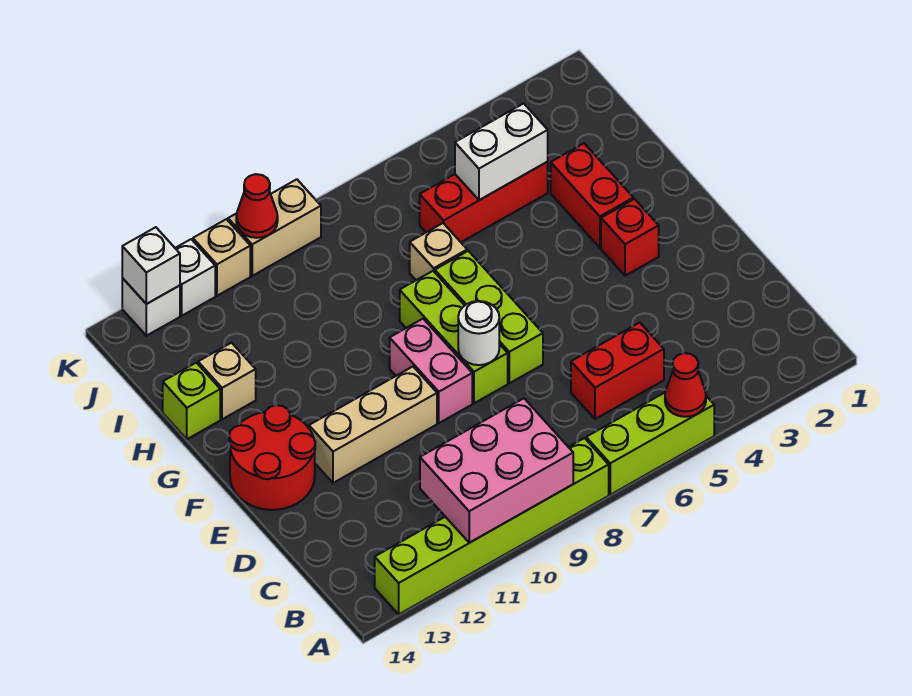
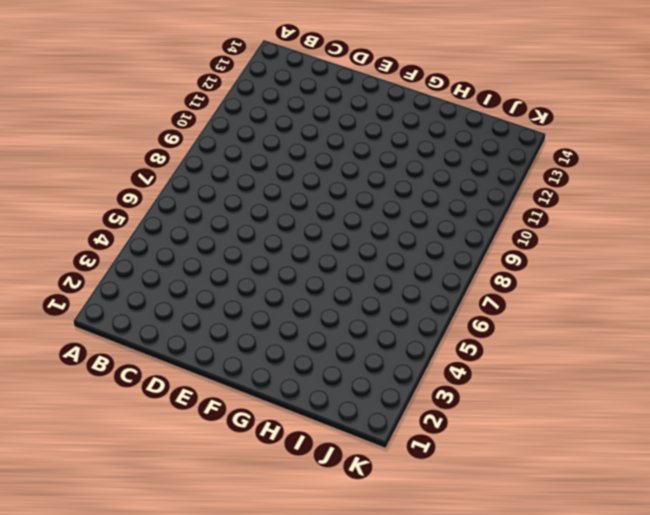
none -> lime brick A5:A7 level 1
none -> lime brick A8:A13 level 1
none -> red brick C5:C6 level 1

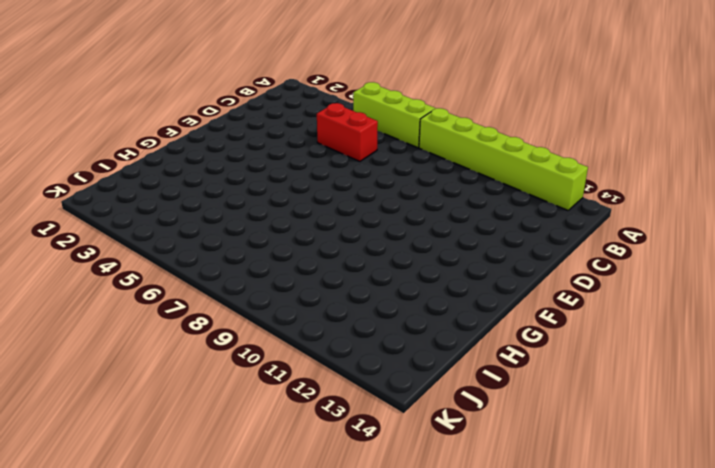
none -> lime brick E7:G7 level 1
none -> lime brick E8:G8 level 1
none -> pink brick E9:F9 level 1

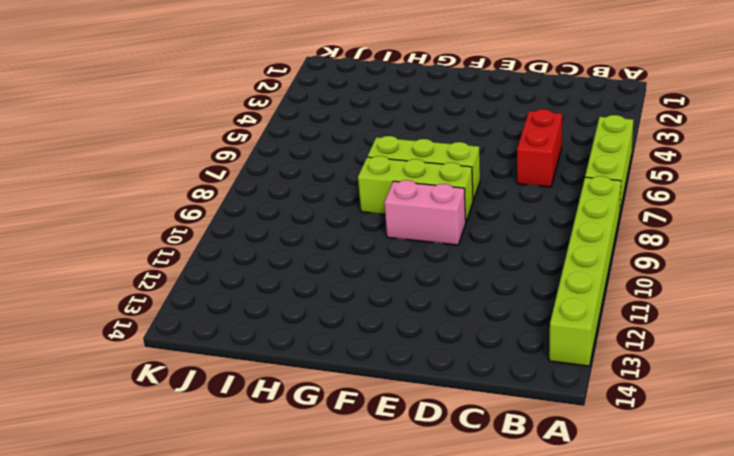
none -> tan brick E10:E12 level 1
none -> red round brick E13:F14 level 1
none -> red brick F3 level 1

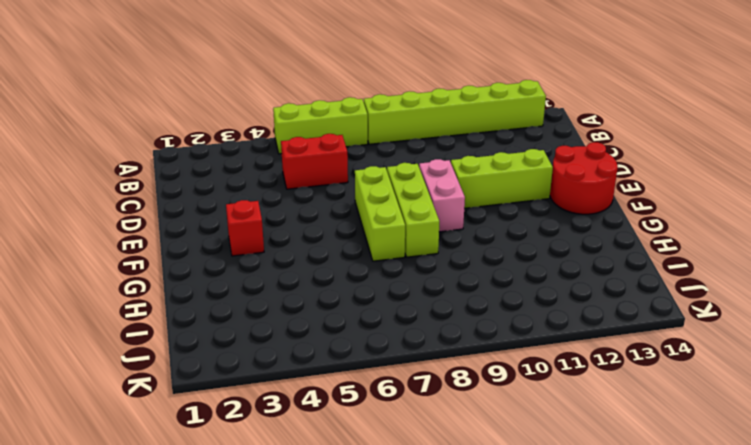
lime brick E10:E12 level 1 -> tan brick E10:E12 level 1
none -> red brick G3:H3 level 1
none -> tan brick H7 level 1
none -> tan brick H13 level 1

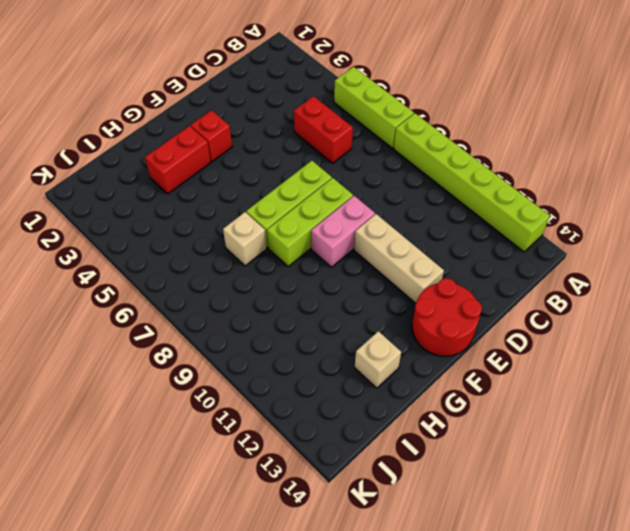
none -> lime brick H14 level 1
none -> red brick I4:I6 level 1
none -> tan brick K9:K10 level 1

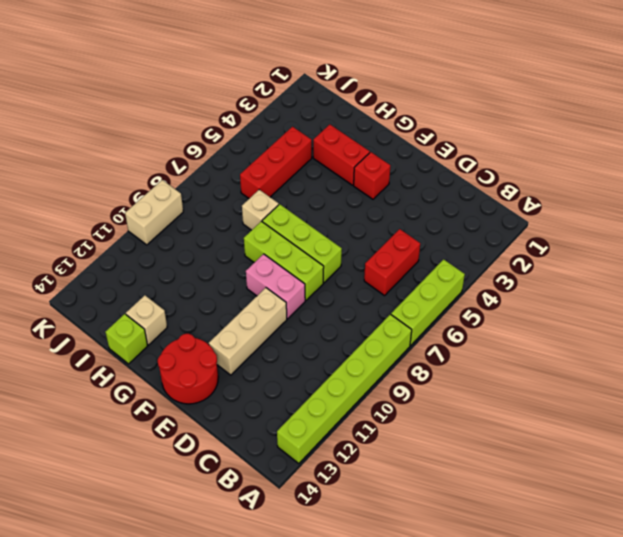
none -> tan brick K11 level 1
none -> white brick K12 level 1
none -> white brick K13 level 1

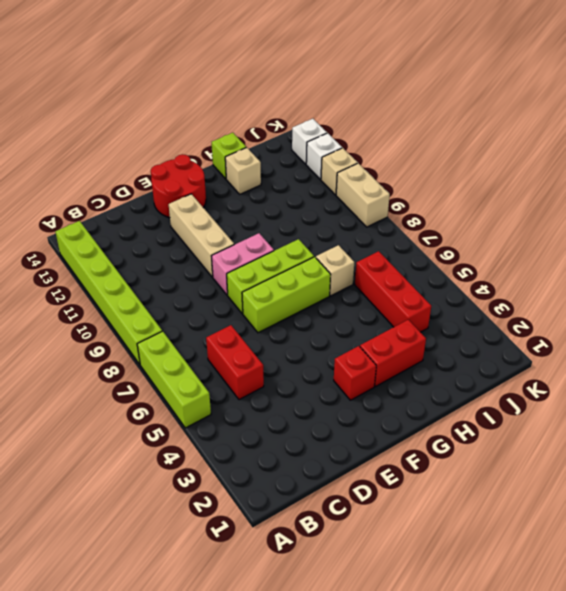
none -> red cone A5 level 2
none -> pink brick A9:B11 level 2
none -> white round brick E8 level 2

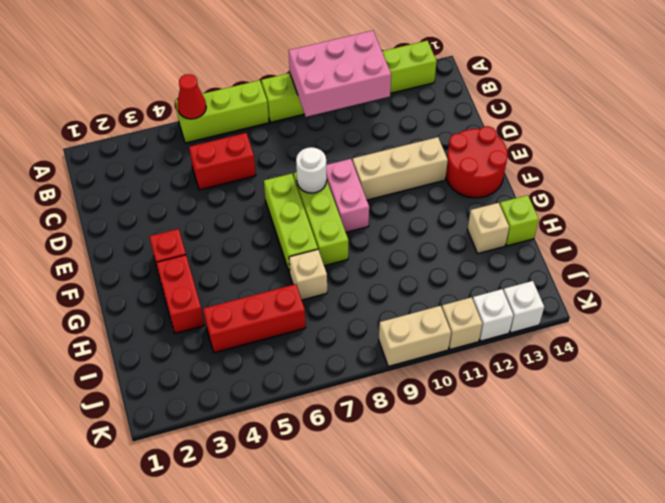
none -> white brick I4:I5 level 2
none -> red cone K10 level 2
none -> white brick K13 level 2

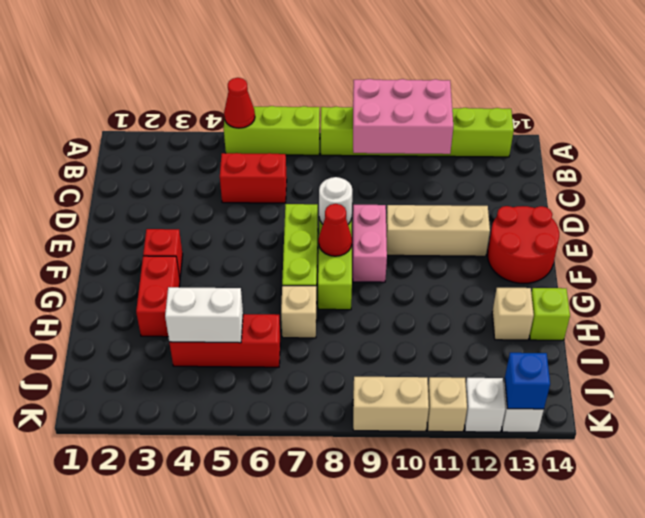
red cone F8 level 2 -> red cone K10 level 2
blue brick K13 level 2 -> white brick K13 level 2

